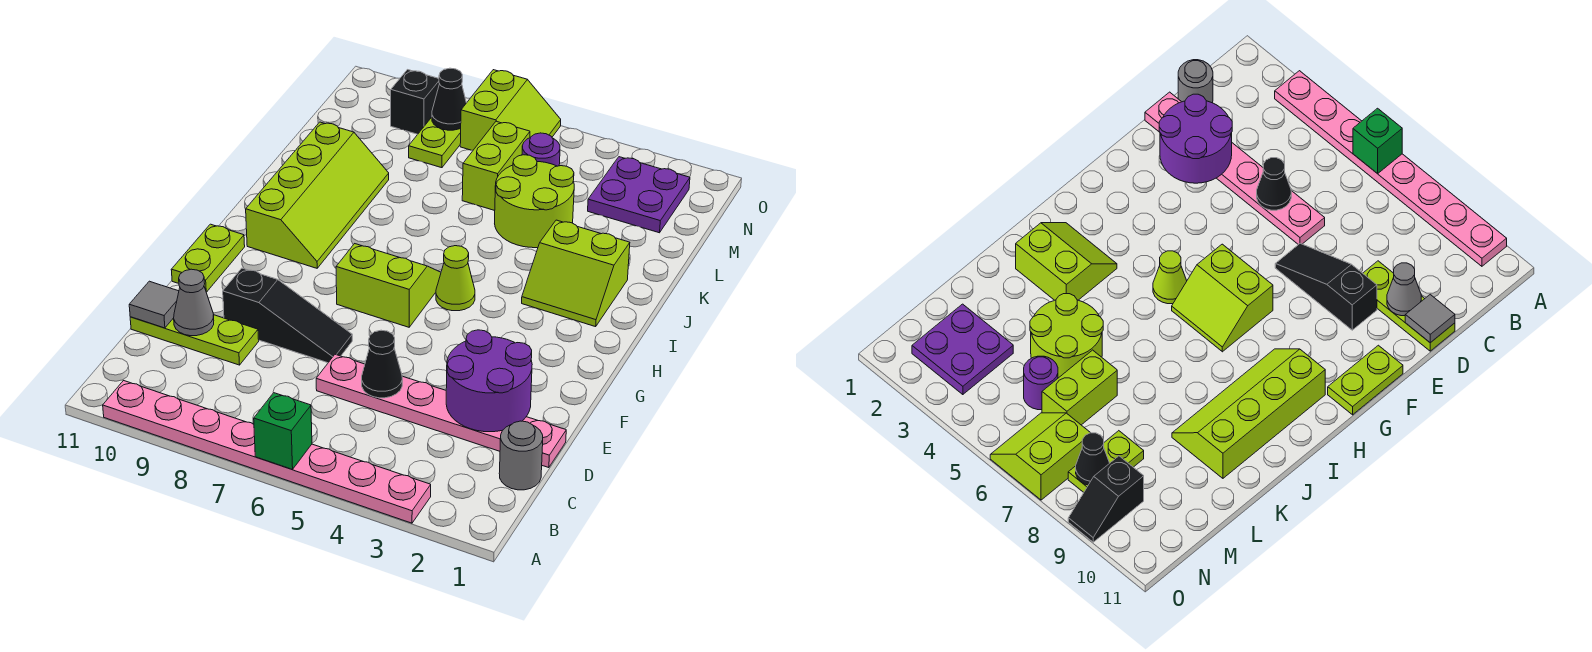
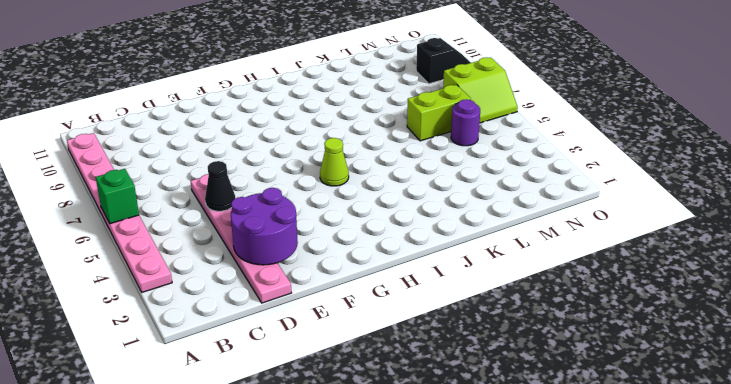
none -> grey round brick C1 level 1
none -> lime plate D9:D11 level 1
none -> black slope E7:E9 level 1 top 9

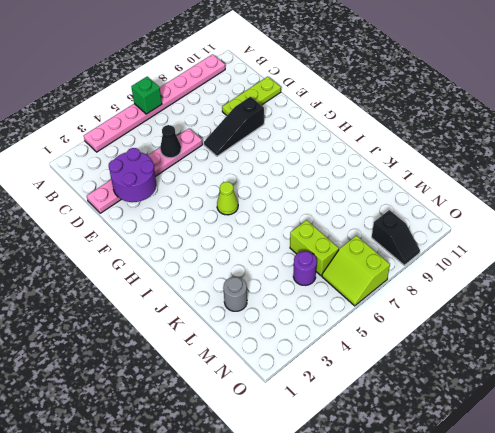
grey round brick L2 level 1 -> grey round brick C1 level 1
none -> lime plate F11:G11 level 1
none -> lime slope G6:H7 level 1 top G
none -> lime slope H9:K10 level 1 top 10

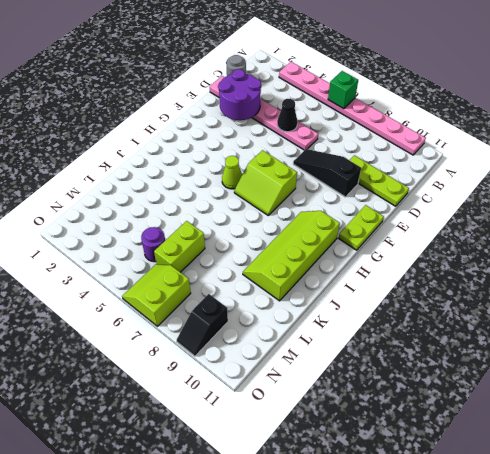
none -> lime slope I2:J3 level 1 top J
none -> lime round brick K4:L5 level 1
none -> purple plate M2:N3 level 1

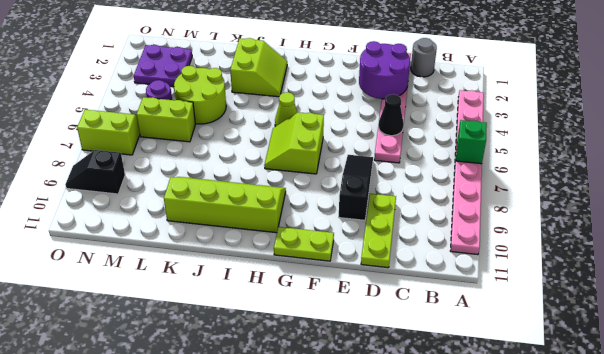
none -> lime plate M8:N8 level 1
none -> grey cone D10 level 2
none -> grey tile D11 level 2

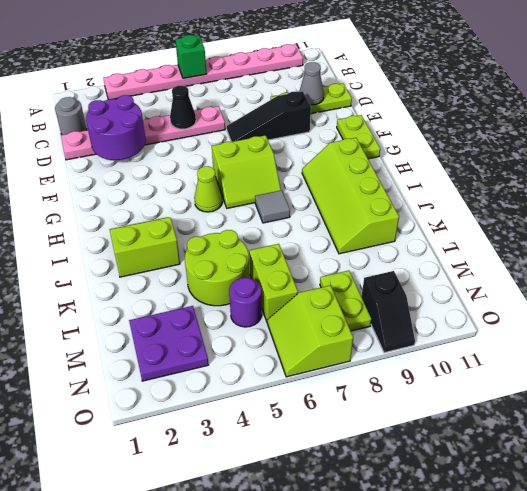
grey tile I7 level 1 -> grey tile D11 level 2
none -> black cone N8 level 2

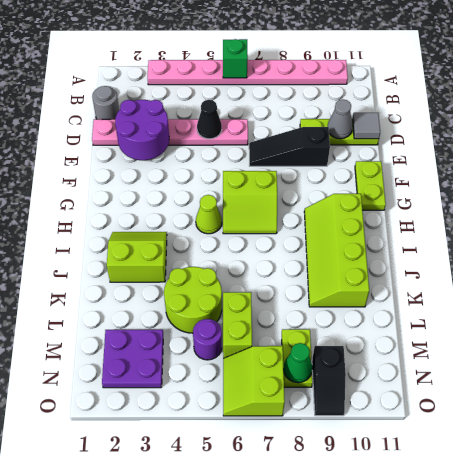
green cone N8 level 2 -> black cone N8 level 2

